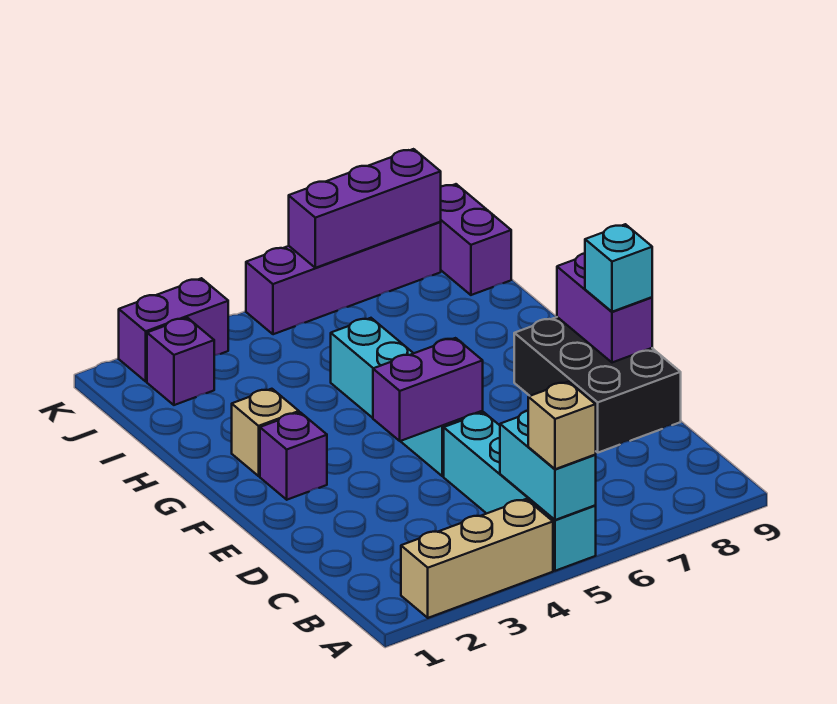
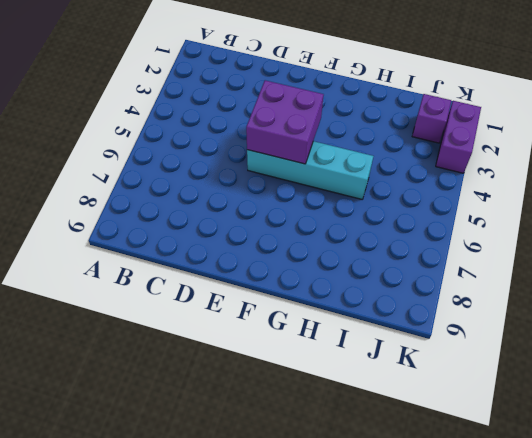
purple brick E4:F5 level 2 -> purple brick E4:E5 level 2
none -> tan brick A2:A4 level 1
none -> cyan brick A5:D5 level 1
none -> black brick D8:F9 level 1

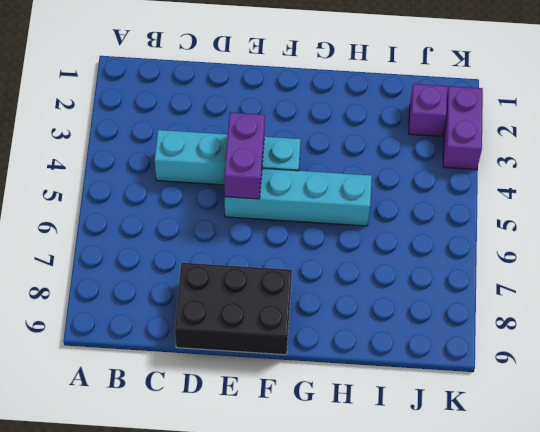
cyan brick C4:F4 level 1 -> cyan brick A5:D5 level 1
none -> tan brick A2:A4 level 1
none -> purple brick F2 level 1
none -> tan brick G2 level 1

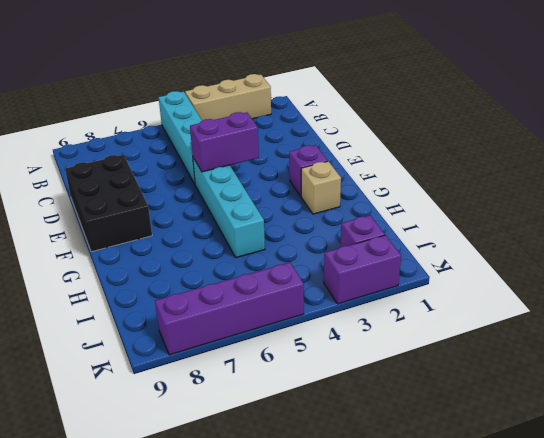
none -> purple brick J9:K9 level 1
none -> cyan brick A5:B5 level 2
none -> purple brick E9:F9 level 2

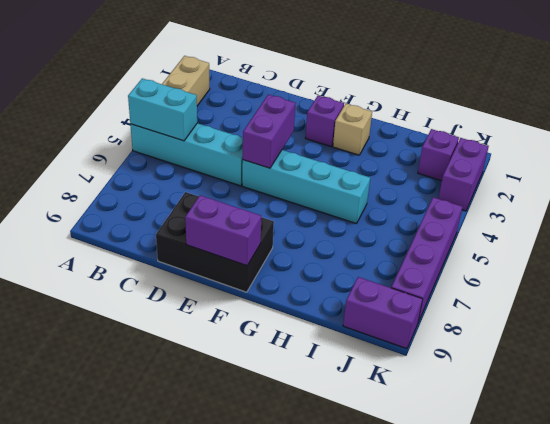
none -> purple brick K6:K8 level 2
none -> tan brick A5 level 3
none -> cyan brick E9 level 3

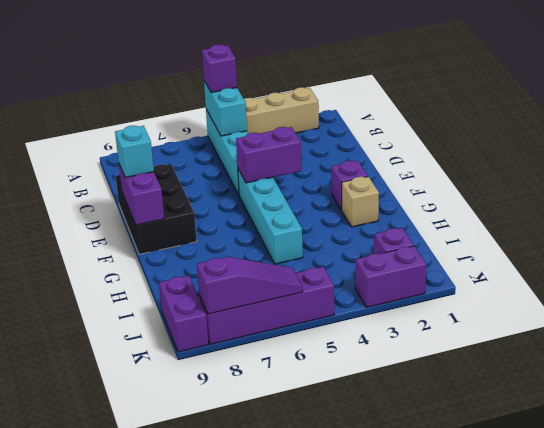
purple brick A5 level 3 -> tan brick A5 level 3
purple slope K6:K8 level 2 top 8 -> purple brick K6:K8 level 2

